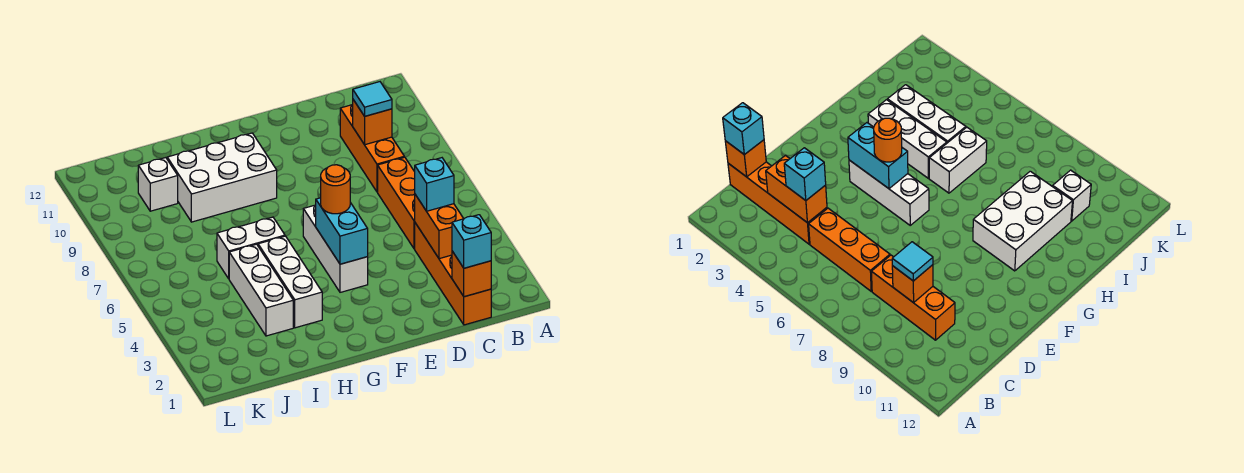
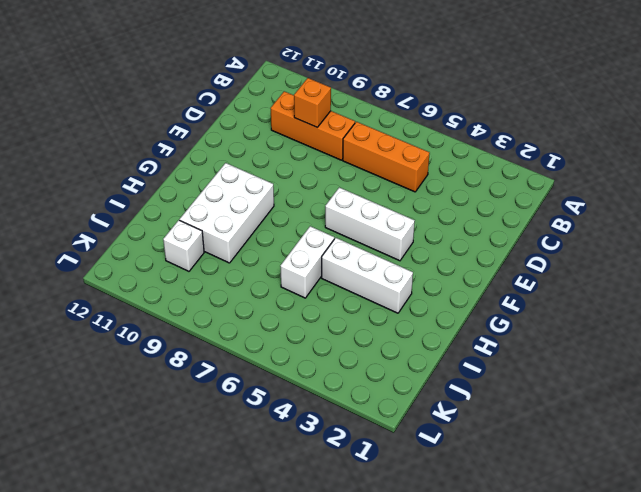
none -> orange brick C1:C4 level 1
none -> white brick I3:I5 level 1
none -> orange brick C1 level 2

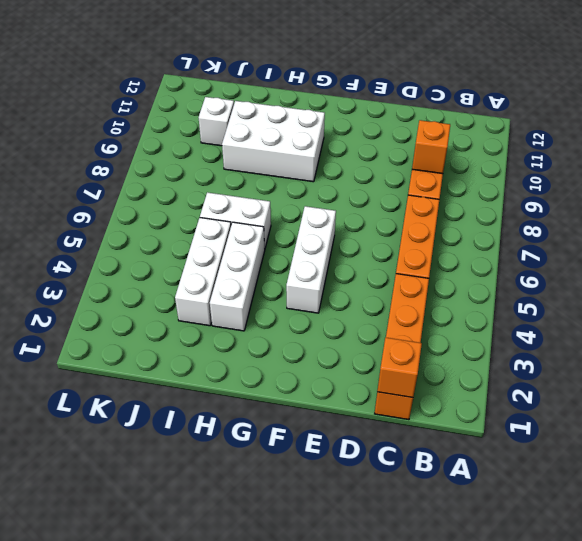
none -> orange brick C3:C4 level 2
none -> cyan brick F4:F5 level 2
none -> cyan brick C1 level 3

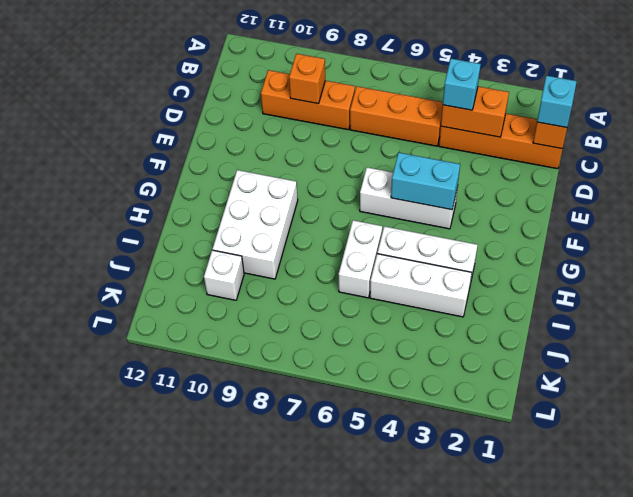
none -> cyan tile C9 level 3
none -> orange round brick F5 level 3

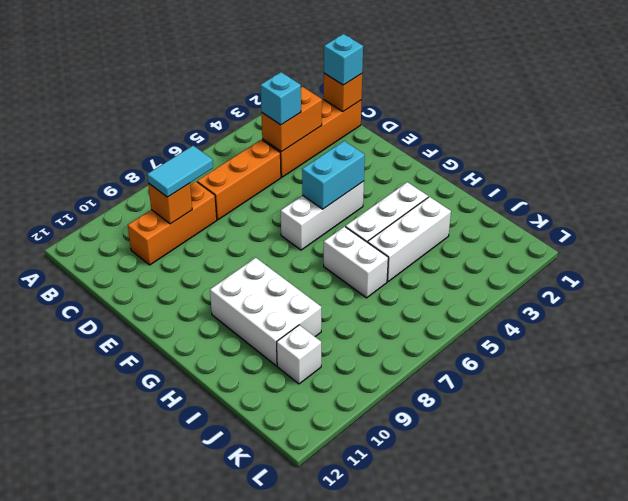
cyan tile C8:C9 level 3 -> cyan tile C9 level 3
none -> orange round brick F5 level 3

